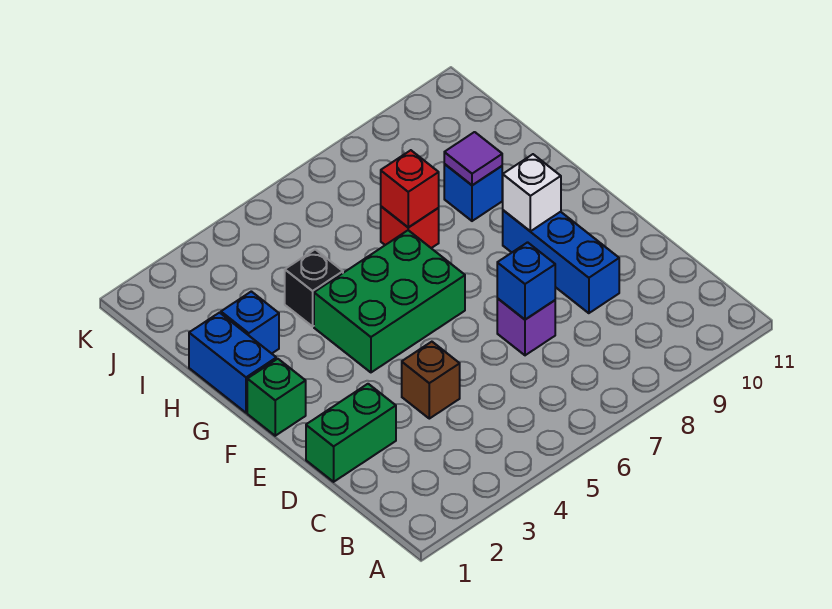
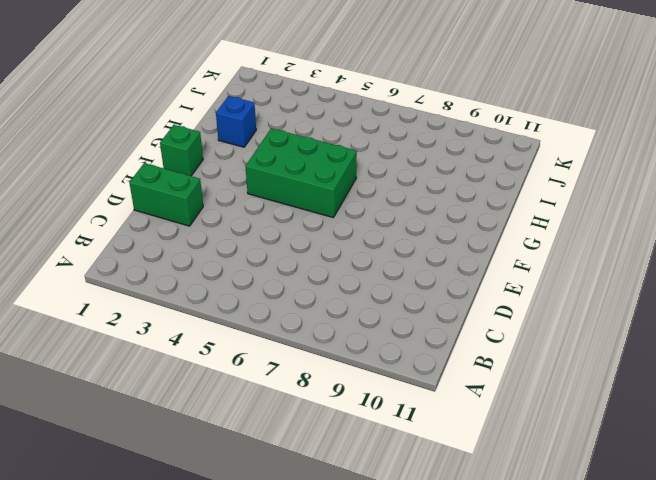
none -> brown brick D4 level 1
none -> purple brick D7 level 1
none -> blue brick D9:F9 level 1

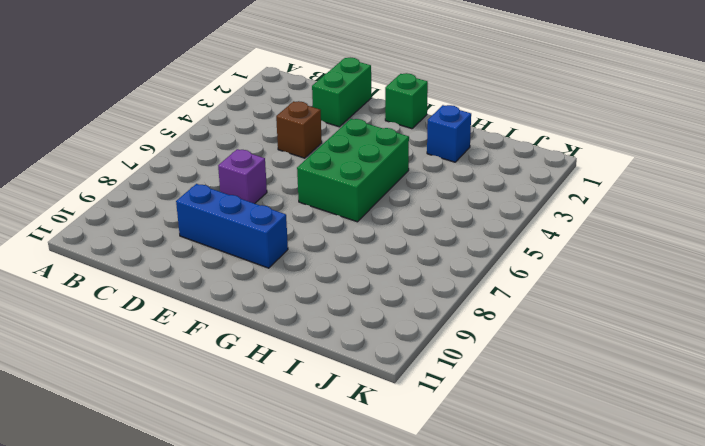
none -> blue brick G1:H1 level 1
none -> black brick H4 level 1
none -> red brick H7 level 1

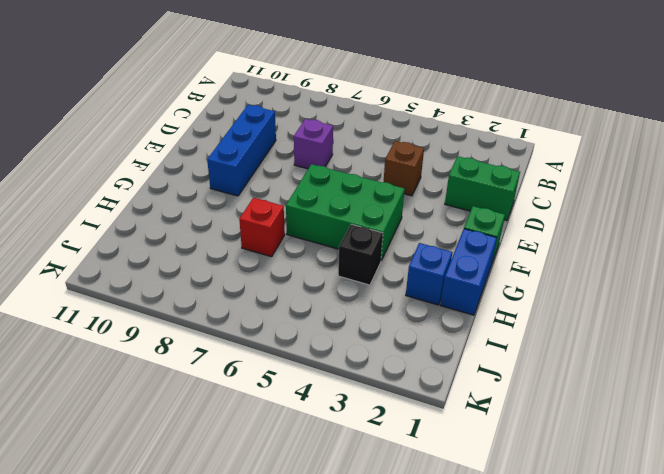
none -> blue brick H9 level 1
none -> blue brick D7 level 2
none -> white brick F9 level 2

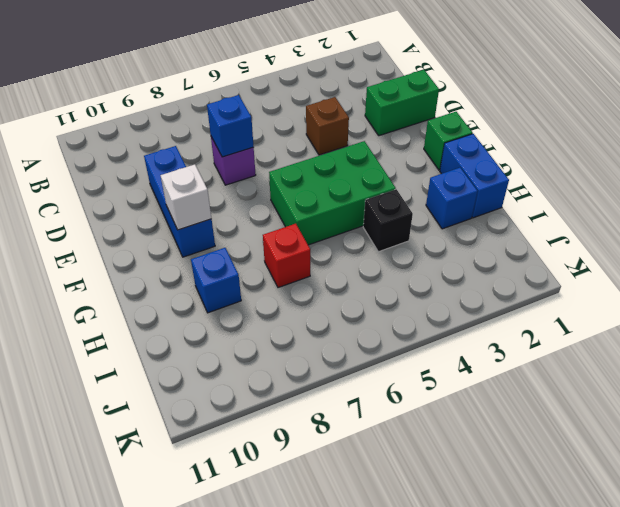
none -> red brick H7 level 2
none -> purple tile H9 level 2

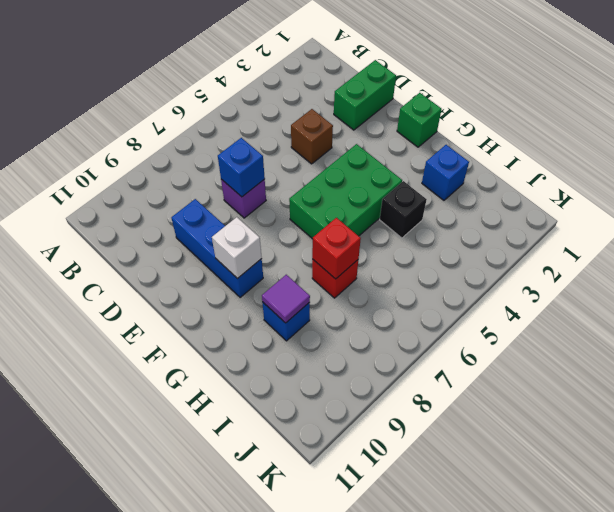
none -> blue brick G1:H1 level 1

